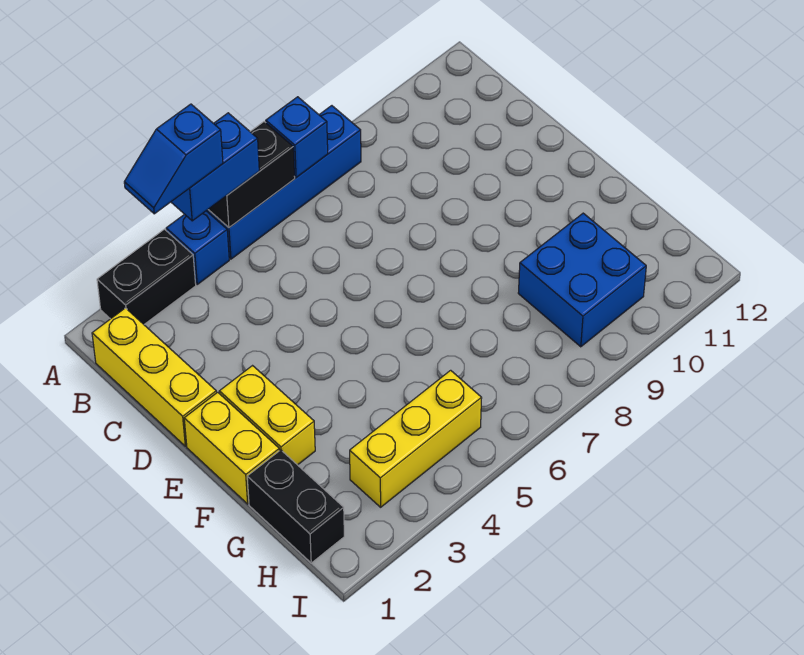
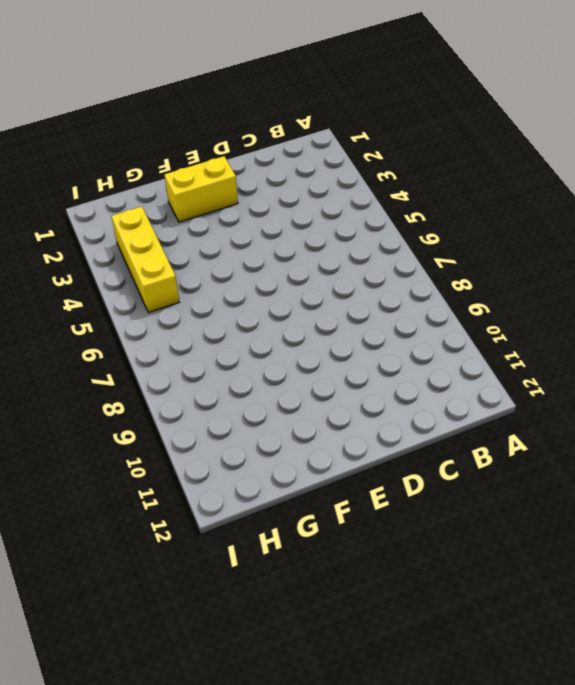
none -> black brick A2:A3 level 1
none -> blue brick A4 level 1
none -> blue brick A5:A8 level 1

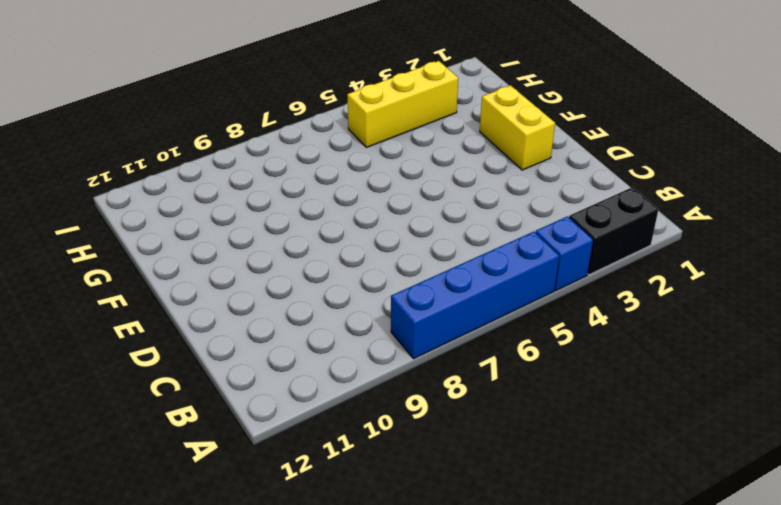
none -> yellow brick B1:D1 level 1
none -> yellow brick E1:F1 level 1
none -> black brick G1:H1 level 1

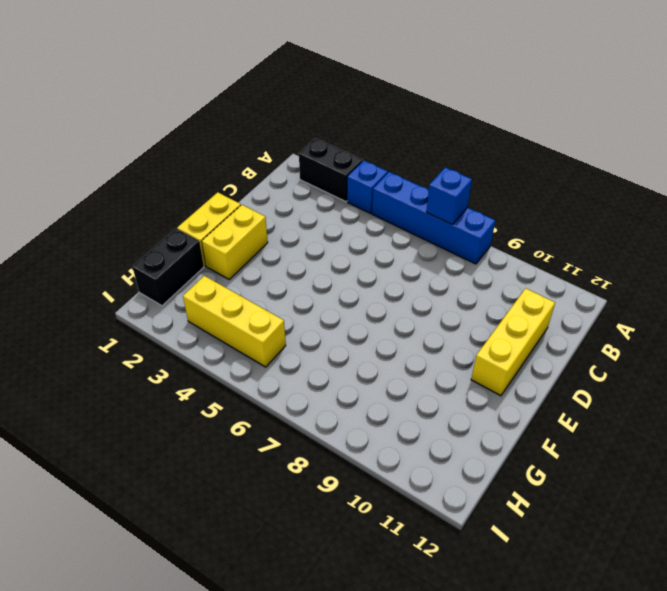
yellow brick C11:E11 level 1 -> yellow brick B1:D1 level 1
none -> blue brick G9:H10 level 1
none -> black brick A5:A6 level 2
none -> blue brick A4:A5 level 3

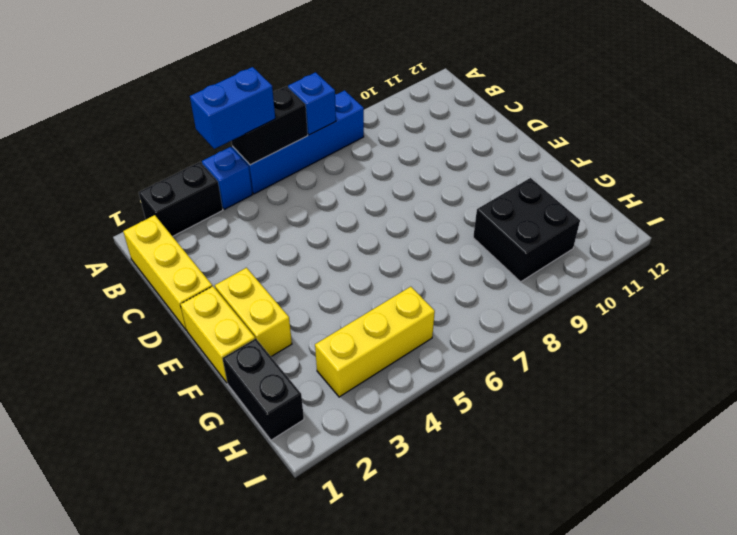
black brick G9:H10 level 1 -> blue brick G9:H10 level 1
none -> blue slope A3:A4 level 4 top 4

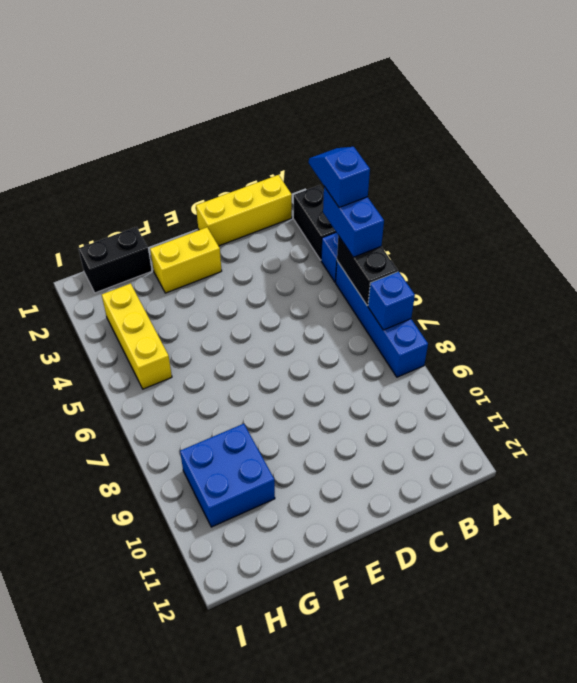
none -> yellow brick E1:F1 level 1

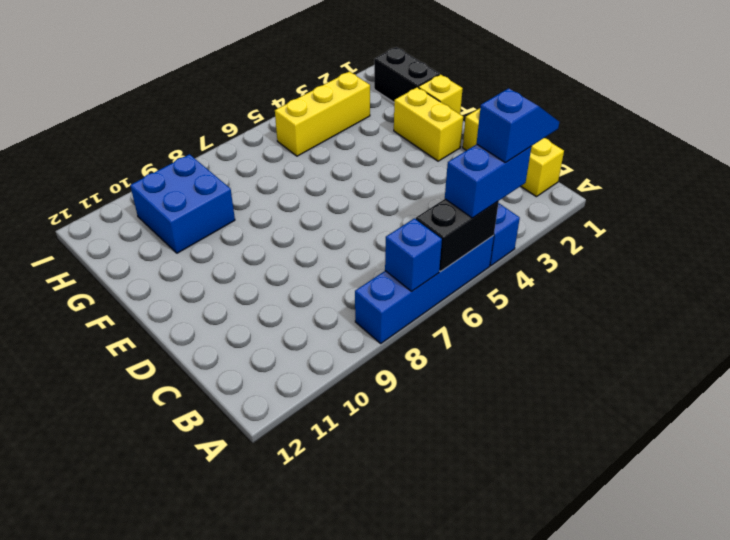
yellow brick F1 level 1 -> yellow brick E1:F1 level 1
none -> black brick A2:A3 level 1

